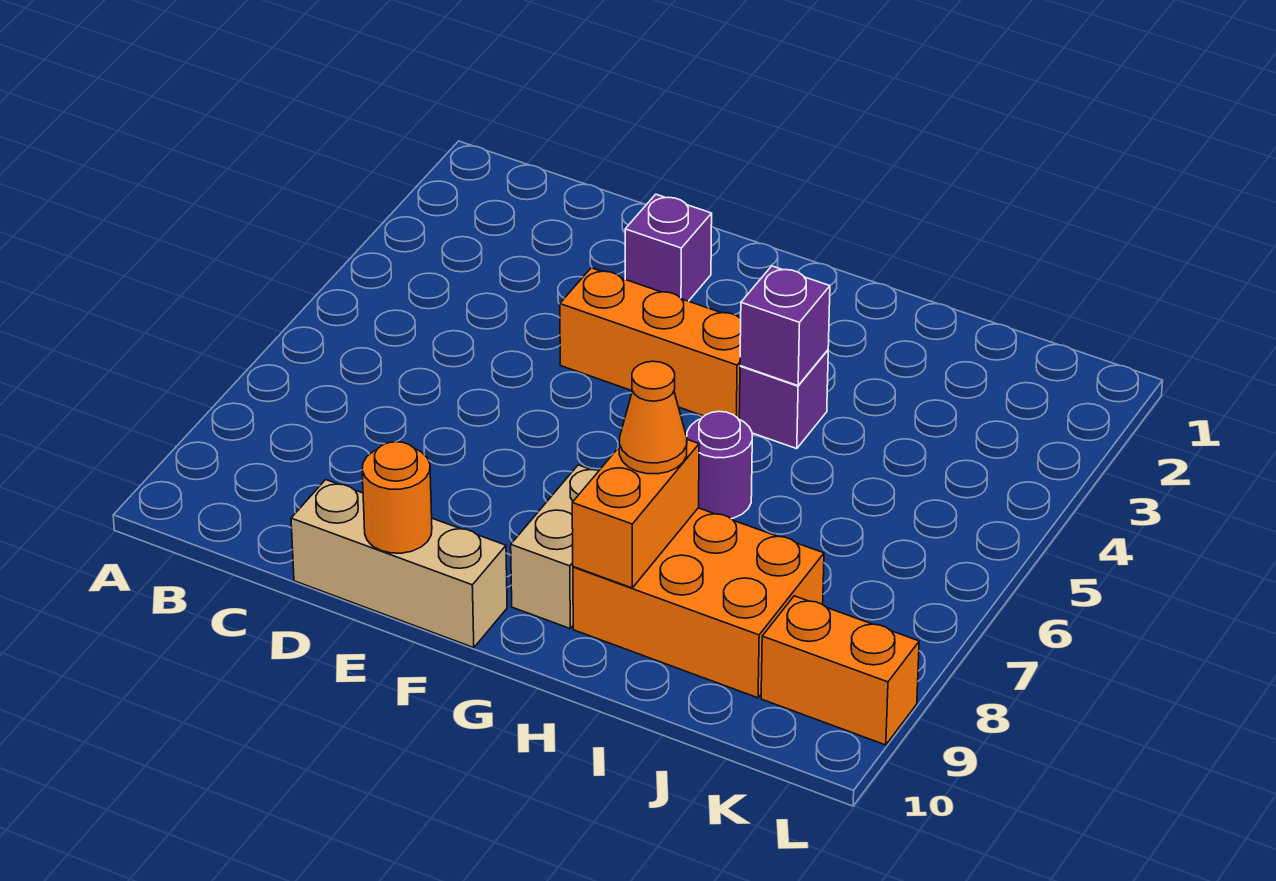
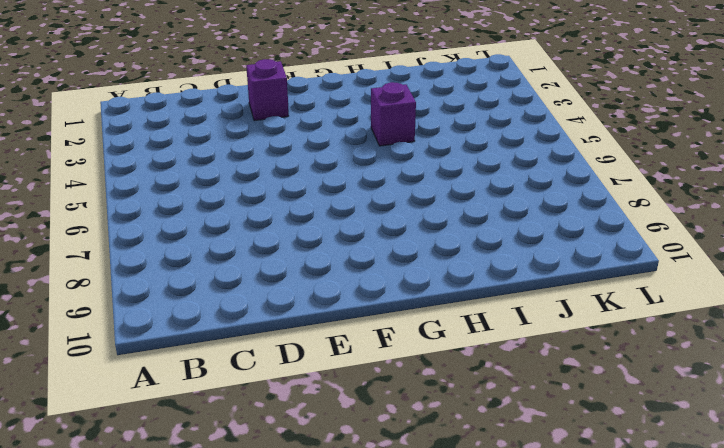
none -> tan brick D10:F10 level 1
none -> orange brick E4:G4 level 1
none -> tan brick G8:G9 level 1

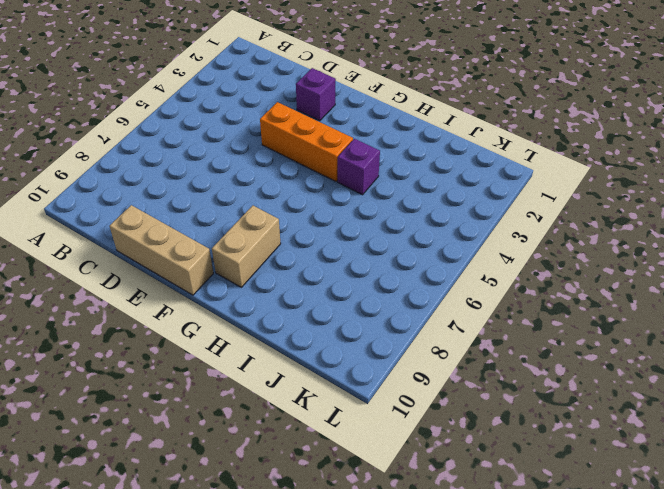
none -> purple round brick H6 level 1
none -> orange brick H8:J9 level 1
none -> orange brick K9:L9 level 1

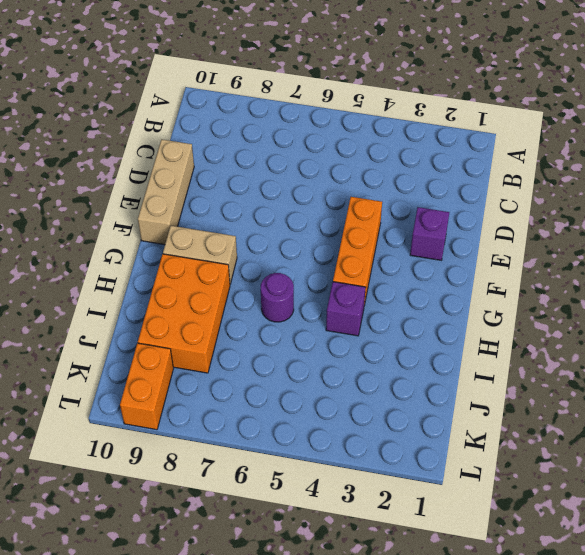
none -> orange round brick E10 level 2
none -> purple brick H4 level 2
none -> orange brick H8:H9 level 2

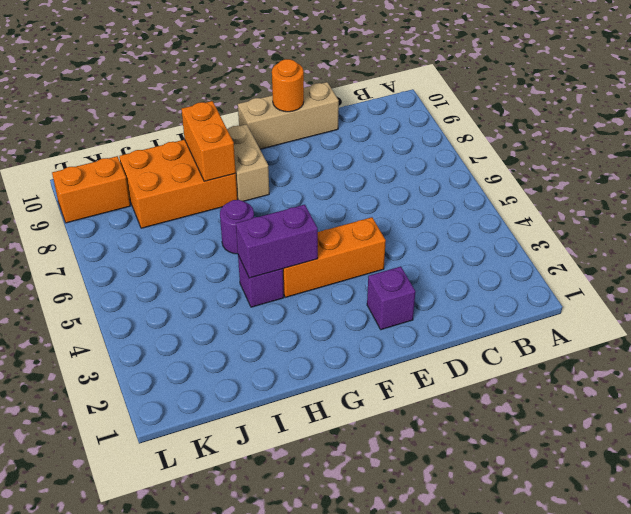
purple brick G4:H4 level 2 -> purple brick H4 level 2
none -> orange cone H8 level 3

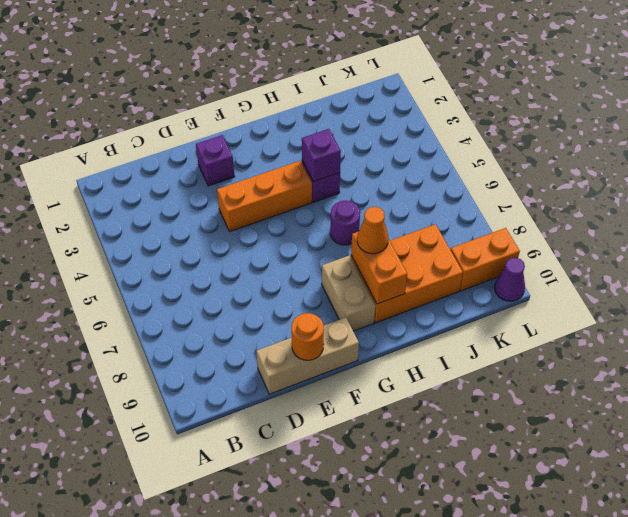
purple cone L10 level 1 -> none

